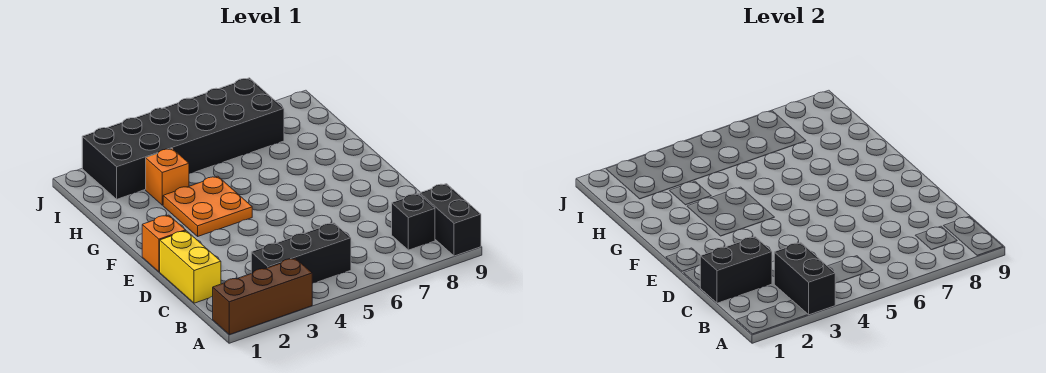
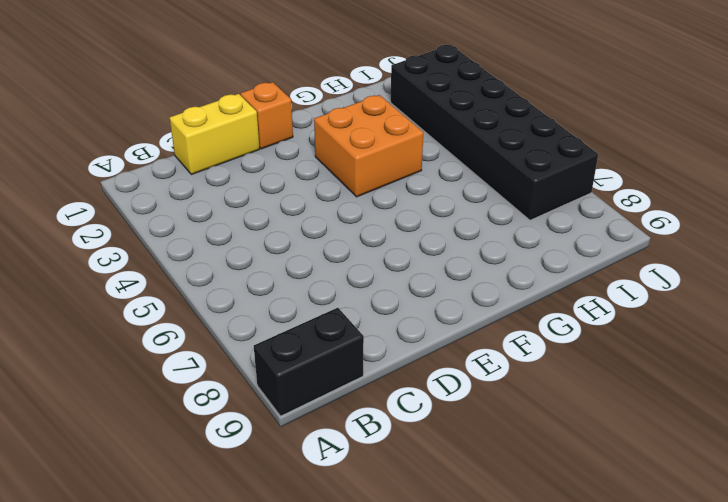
orange brick F3:G4 level 1 -> orange plate F3:G4 level 1
none -> brown brick A1:A3 level 1
none -> black brick B3:B5 level 1

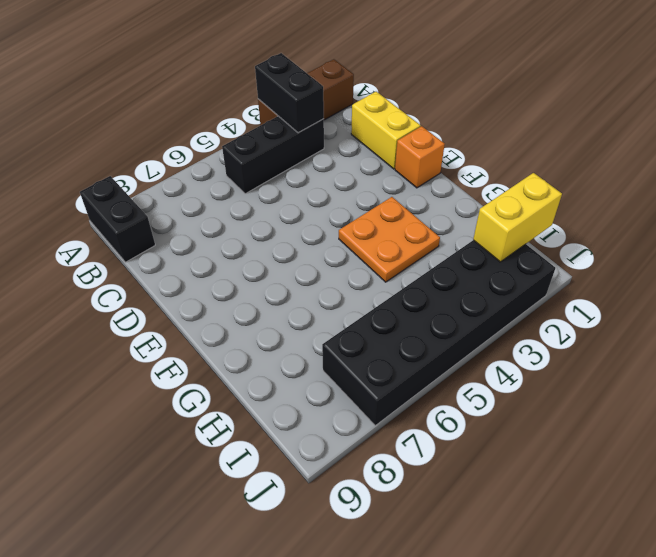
yellow brick I1:I2 level 2 -> none
none -> black brick B8 level 1
none -> orange brick H3 level 1

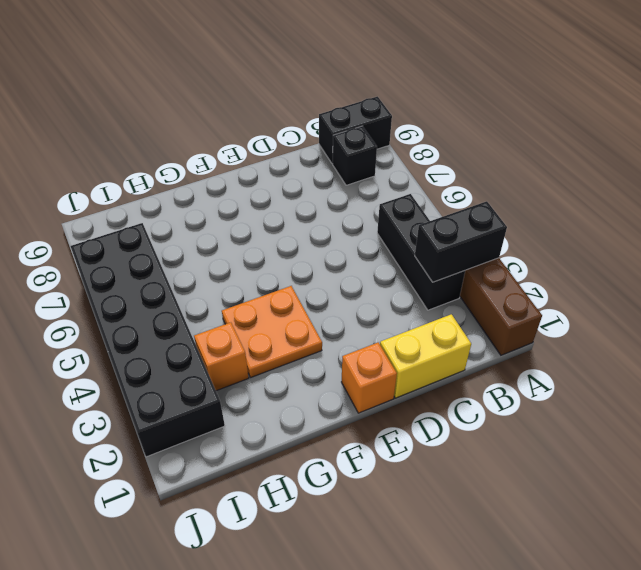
none -> black brick C1:C2 level 2

